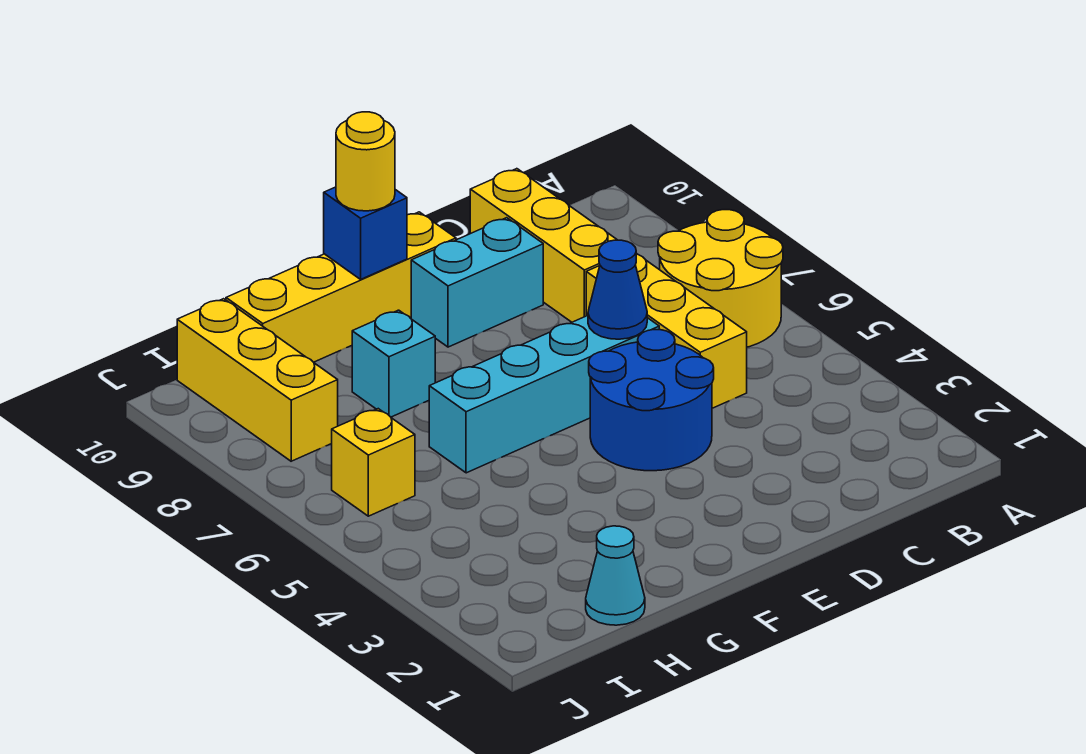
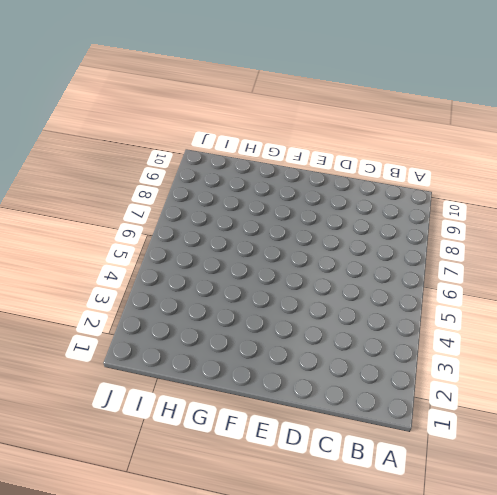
none -> yellow round brick A6:B7 level 1
none -> yellow brick C5:C7 level 1
none -> yellow brick C8:C10 level 1

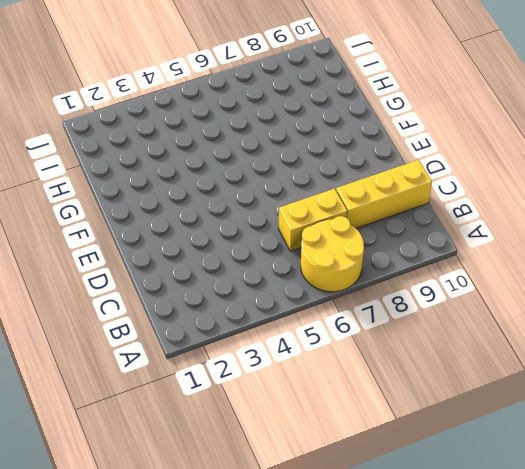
yellow brick C6:C7 level 1 -> yellow brick C5:C7 level 1
none -> blue round brick D4:E5 level 1
none -> cyan brick D6:G6 level 1
none -> cyan brick D9:E9 level 1

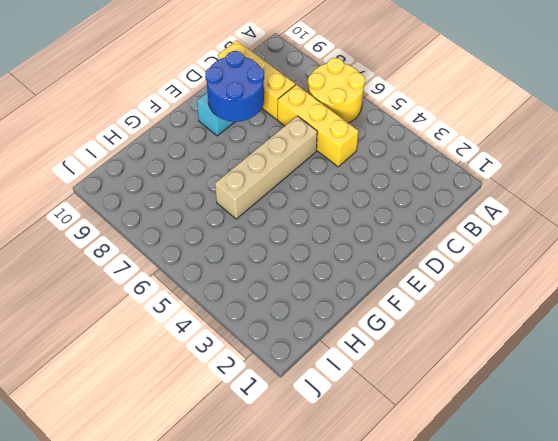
tan brick D6:G6 level 1 -> cyan brick D6:G6 level 1
blue round brick D8:E9 level 2 -> blue round brick D4:E5 level 1
none -> yellow brick E10:H10 level 1
none -> cyan brick G8 level 1
none -> cyan cone H1 level 1

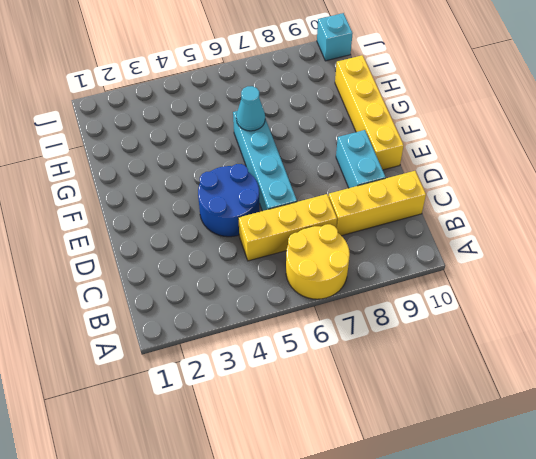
cyan cone G6 level 2 -> cyan cone H1 level 1
cyan brick J10 level 1 -> cyan brick G8 level 1
none -> yellow brick I6 level 1
none -> yellow brick I8:I10 level 1
none -> blue cone D6 level 2

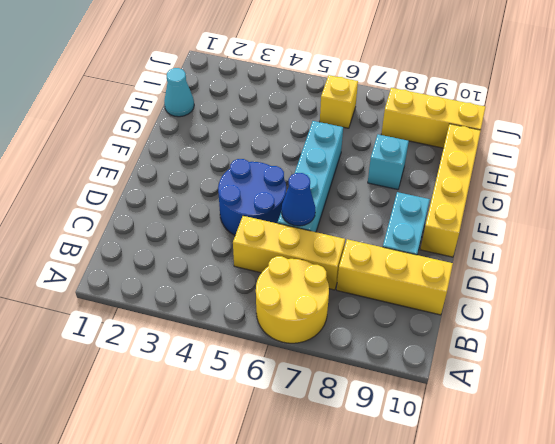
none -> blue brick F10 level 2
none -> yellow round brick F10 level 3

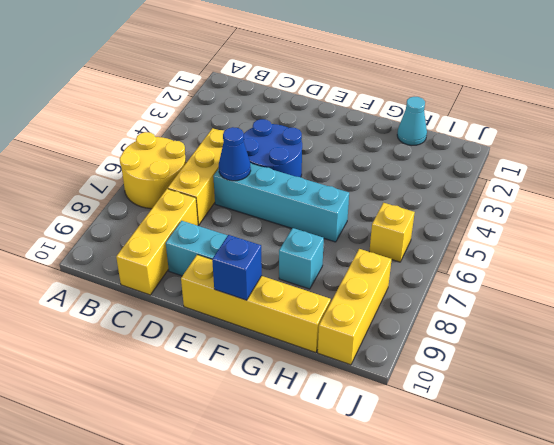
none -> yellow round brick F10 level 3

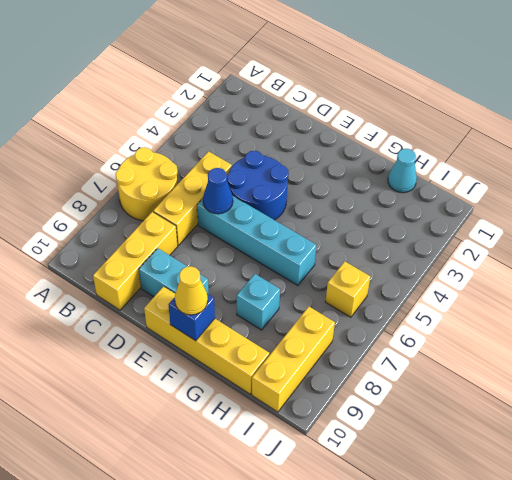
yellow cone F10 level 3 -> yellow round brick F10 level 3

